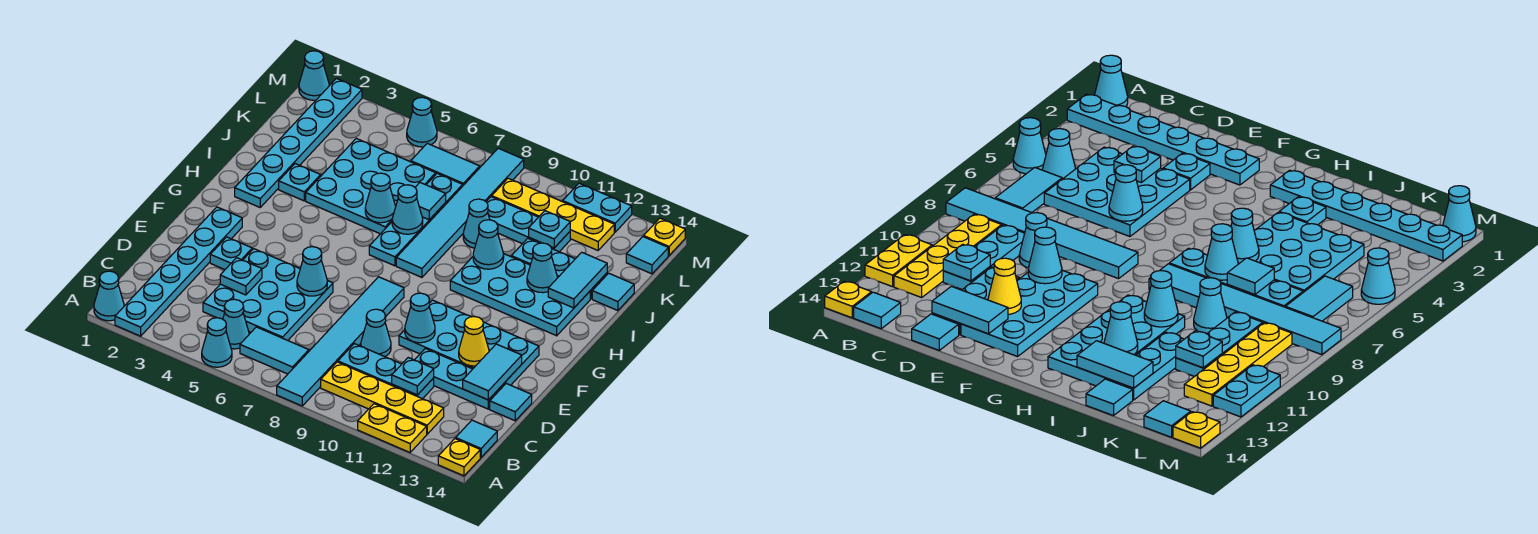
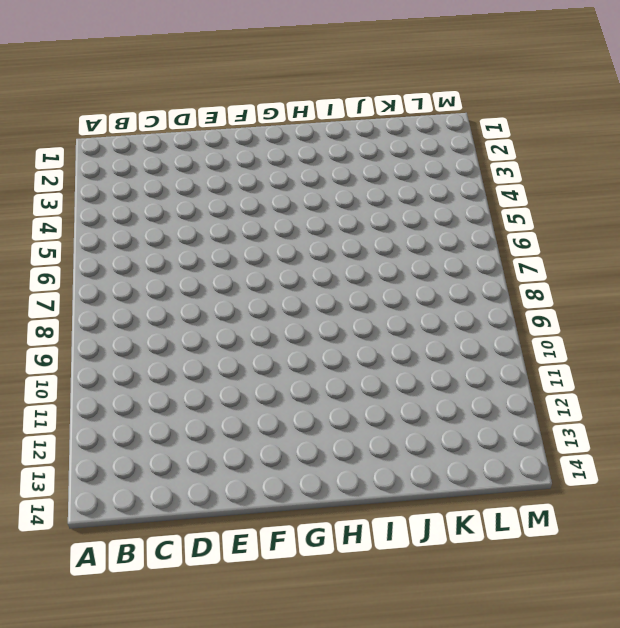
none -> cyan cone A1 level 1
none -> cyan plate A2:F2 level 1
none -> cyan cone A5 level 1
none -> cyan tile A8:F8 level 1

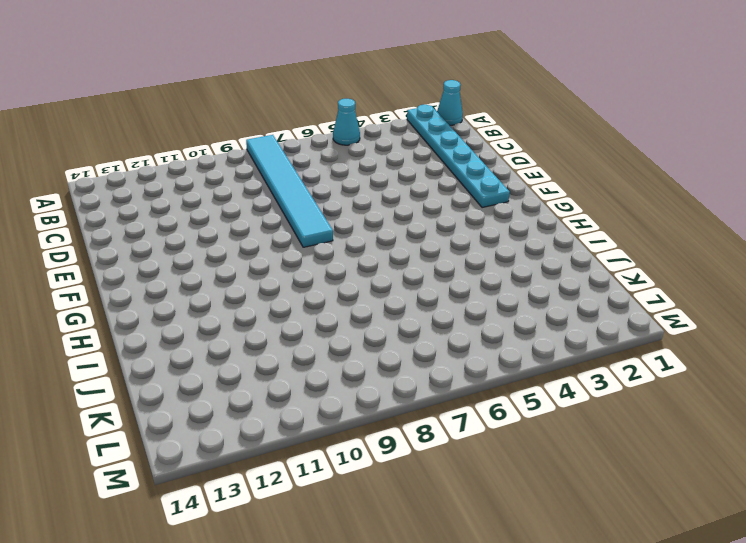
none -> yellow plate A11:A12 level 1
none -> yellow plate A14 level 1
none -> cyan cone B5 level 1
none -> cyan tile B6:B7 level 1

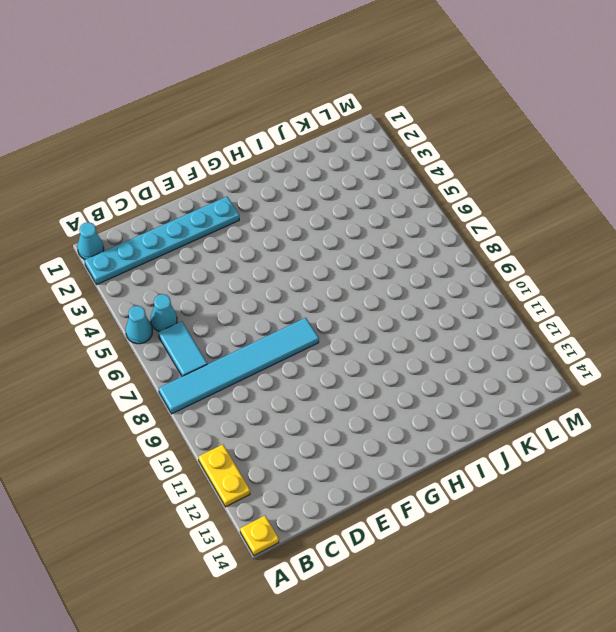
none -> yellow plate B9:B12 level 1
none -> cyan tile B14 level 1
none -> cyan plate C4:E6 level 1
none -> cyan plate C9:C11 level 1

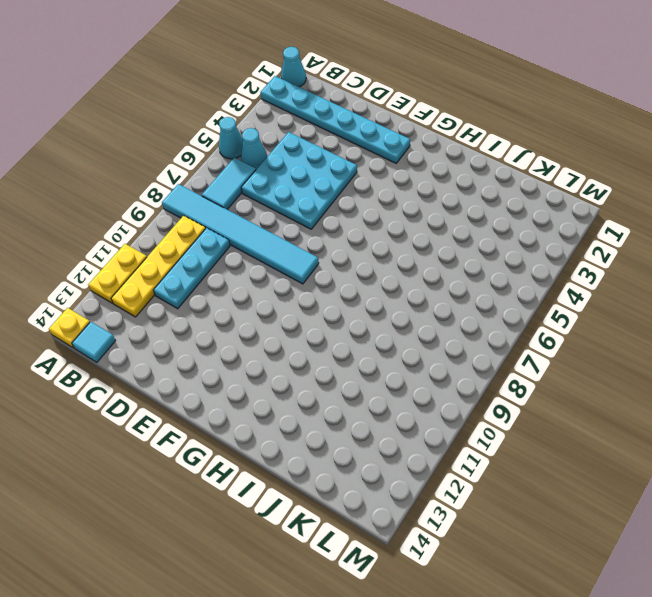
none -> cyan cone D9 level 1
none -> cyan plate D11:D13 level 1
none -> cyan tile D14 level 1
none -> cyan plate E3 level 1

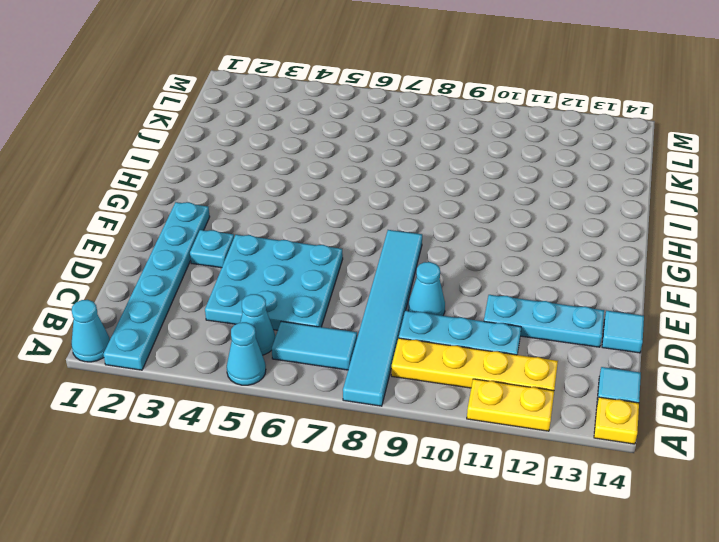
none -> cyan plate E10:F13 level 1
none -> cyan plate H2:M2 level 1
none -> cyan plate H7:K7 level 1
none -> cyan tile H8:M8 level 1

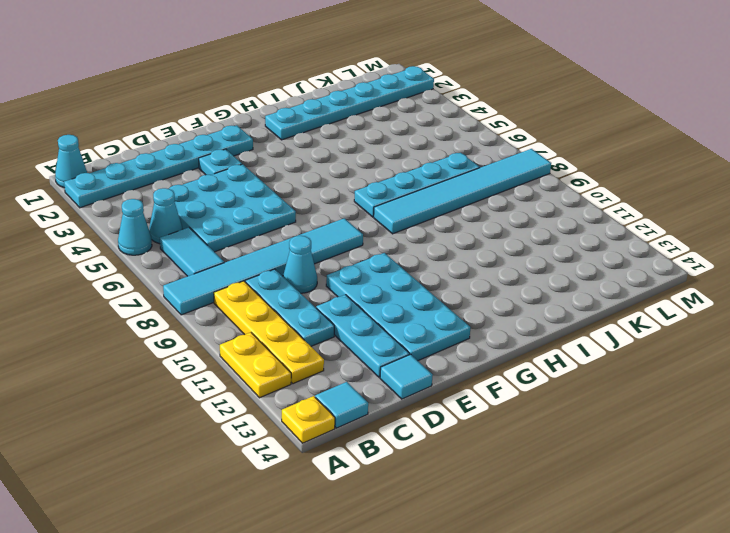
none -> cyan plate H10:I13 level 1
none -> cyan plate I3 level 1
none -> cyan plate I4:K6 level 1
none -> cyan cone J9 level 1

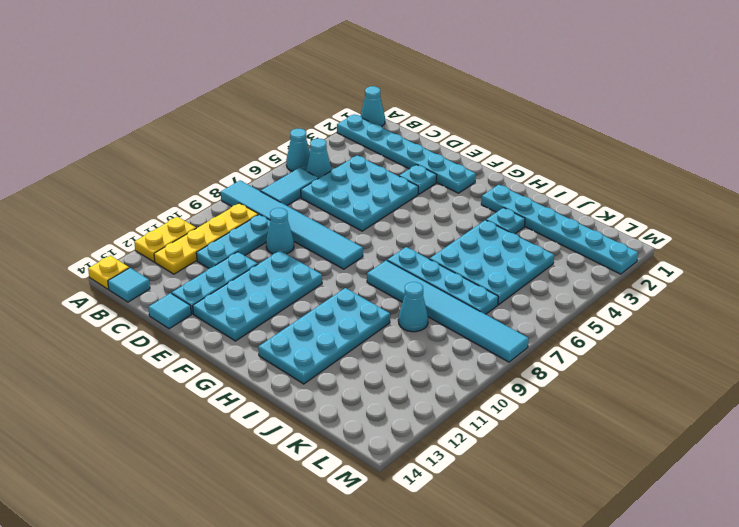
none -> cyan plate J11:J13 level 1
none -> cyan tile J14 level 1
none -> cyan plate K9:K11 level 1
none -> cyan tile L6:L7 level 1

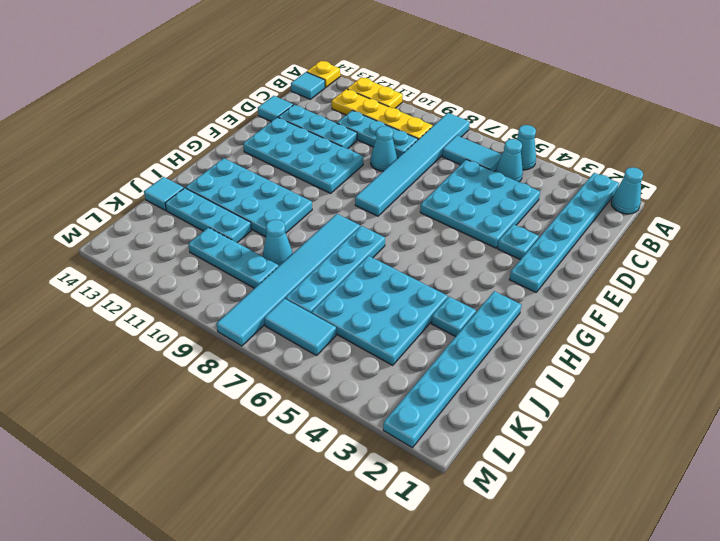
none -> yellow plate L9:L12 level 1
none -> cyan tile L14 level 1
none -> cyan cone M1 level 1
none -> cyan cone M5 level 1

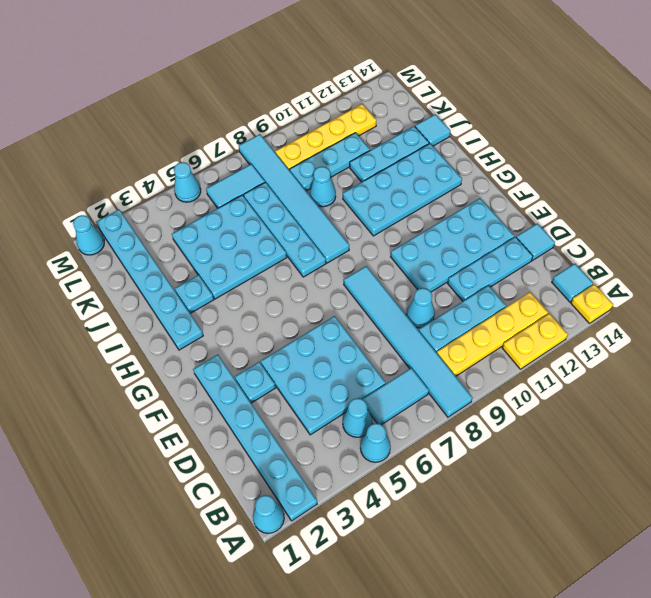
none -> cyan tile L14 level 1
none -> cyan plate M11:M12 level 1
none -> yellow plate M14 level 1
none -> cyan plate C11 level 2

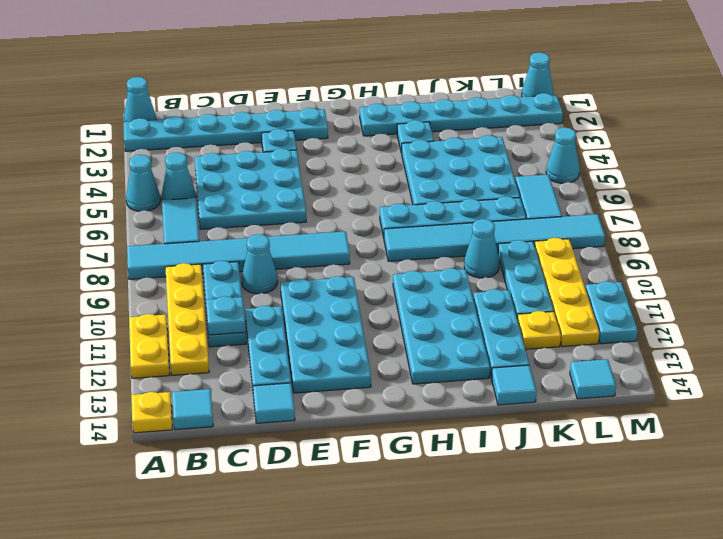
yellow plate K12 level 1 -> yellow plate M14 level 1
none -> cyan plate D4 level 2
none -> cyan tile D13:E13 level 2
none -> cyan cone E6 level 2
none -> cyan cone E10 level 2

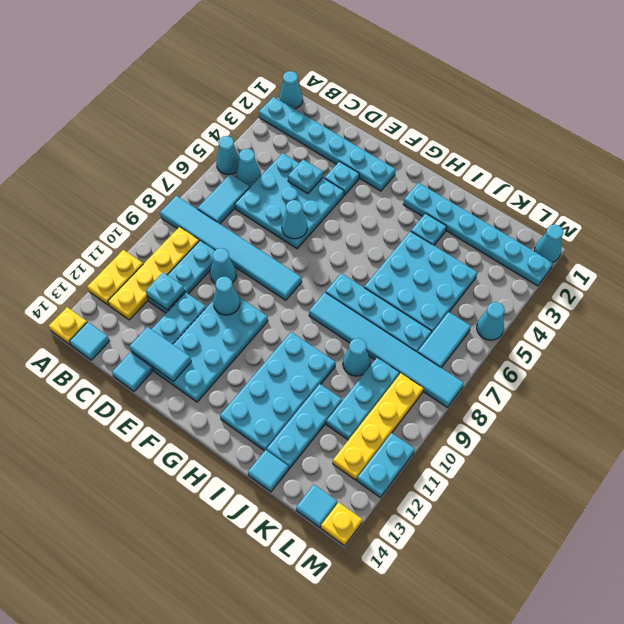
none -> yellow cone E12 level 2
none -> cyan cone I6 level 2
none -> cyan cone I7 level 2
none -> cyan cone I10 level 2

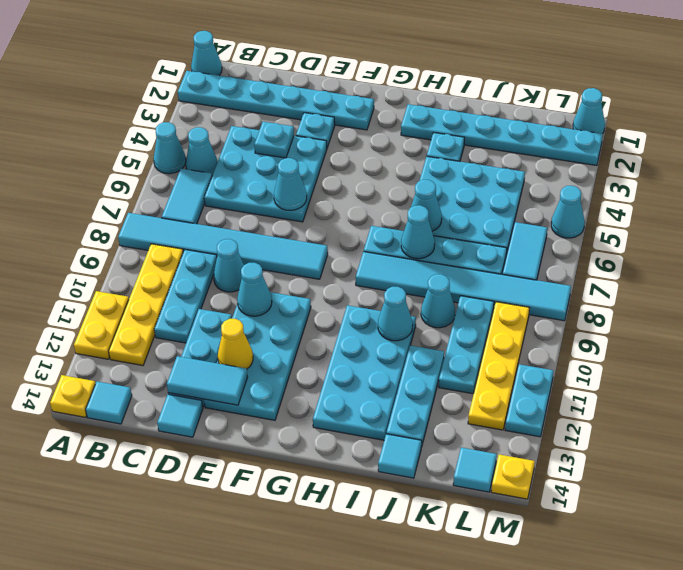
none -> cyan plate C11 level 2
none -> cyan cone I12 level 2
none -> cyan tile I13:J13 level 2
none -> cyan tile J7 level 2

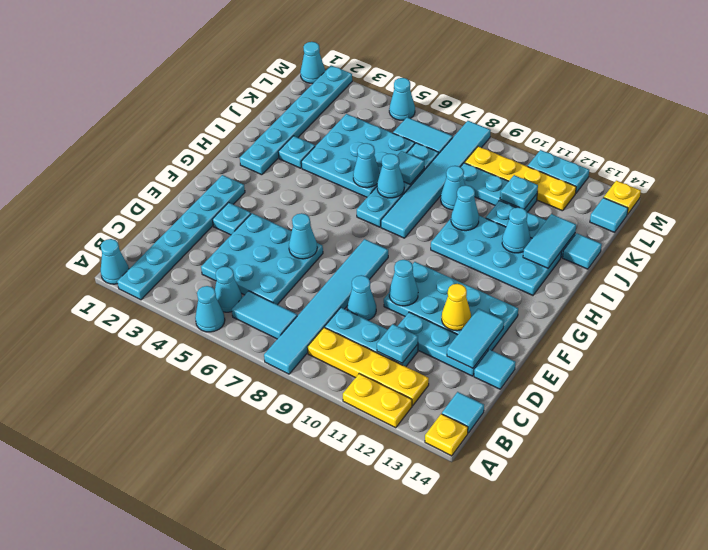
none -> cyan plate D4 level 2

